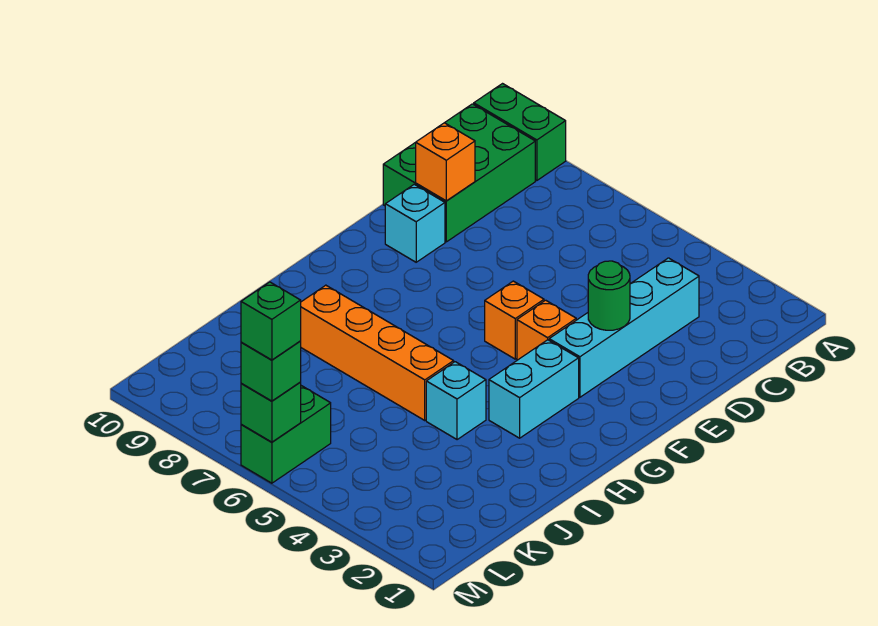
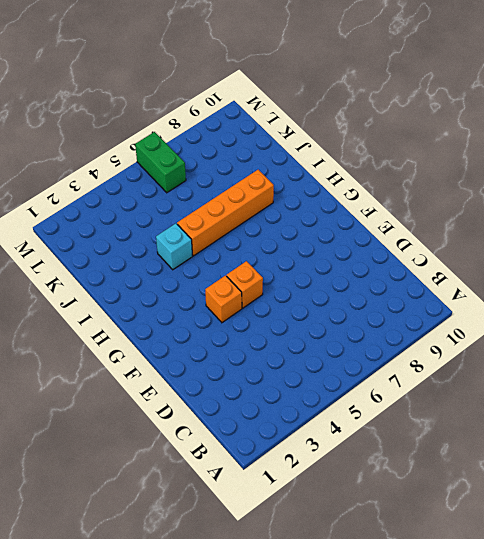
none -> green brick A9:A10 level 1
none -> green brick B9:D10 level 1
none -> cyan brick C3:F3 level 1

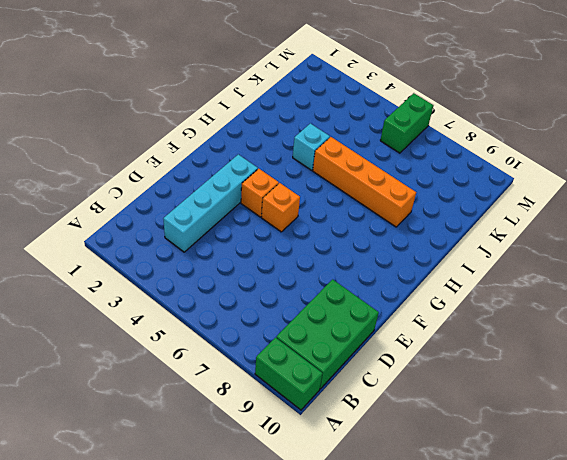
none -> cyan brick E9 level 1
none -> cyan brick G3:H3 level 1
none -> orange brick D9 level 2

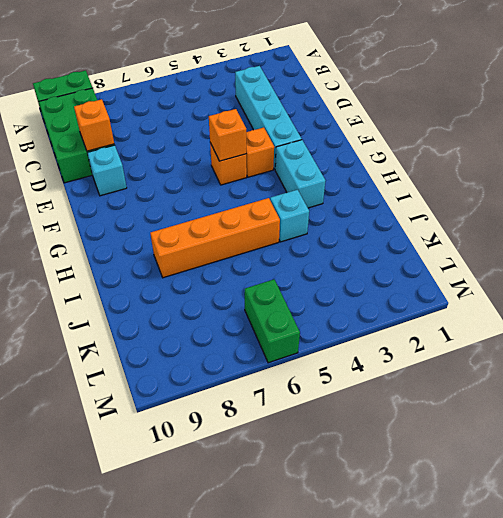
orange brick F5 level 2 -> none
none -> green round brick E3 level 2
none -> green brick M6 level 2
none -> green brick M6 level 3

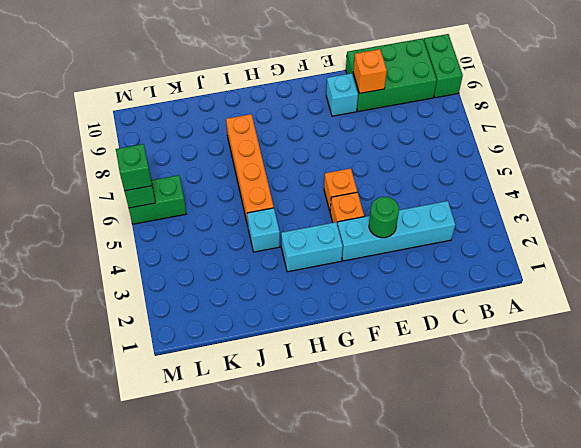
none -> green brick M6 level 4

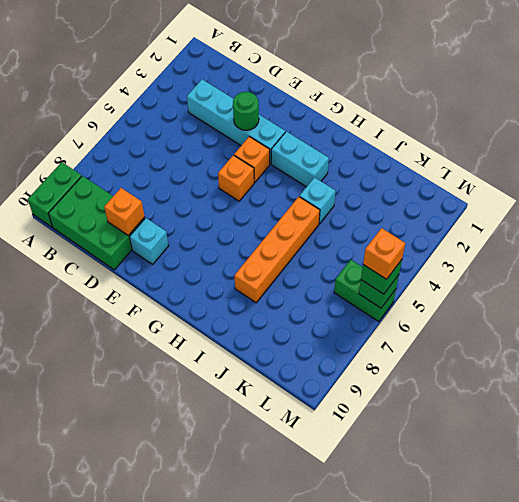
orange brick M6 level 4 -> green brick M6 level 4

